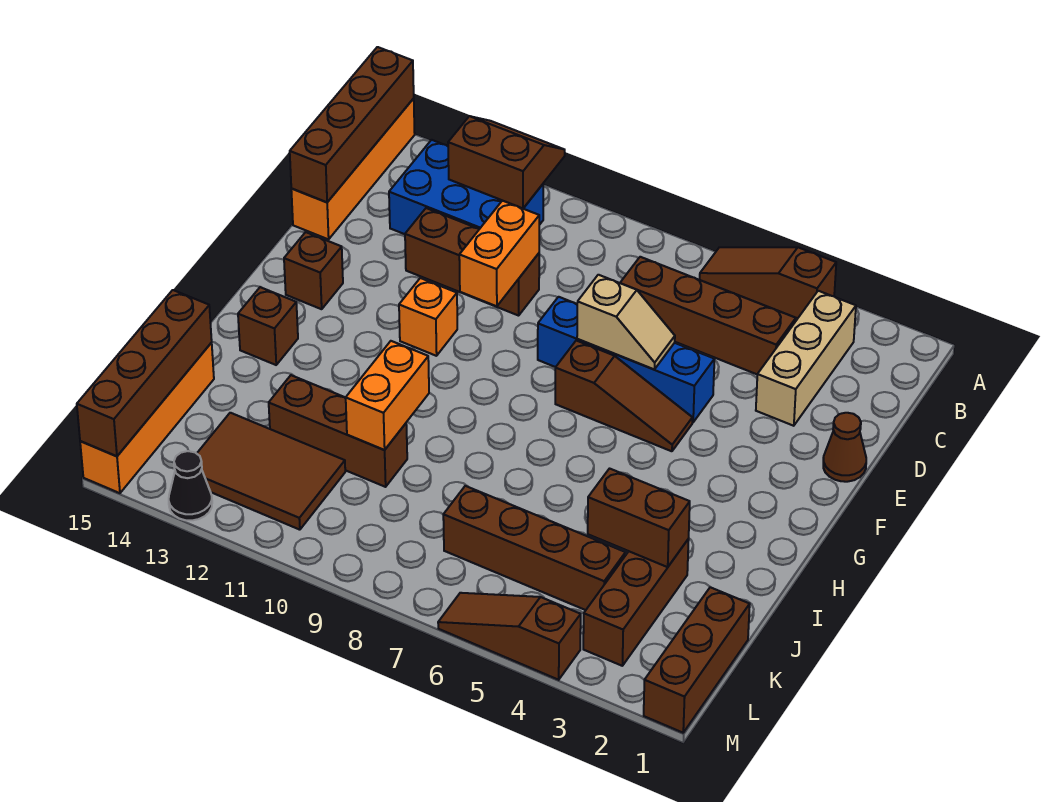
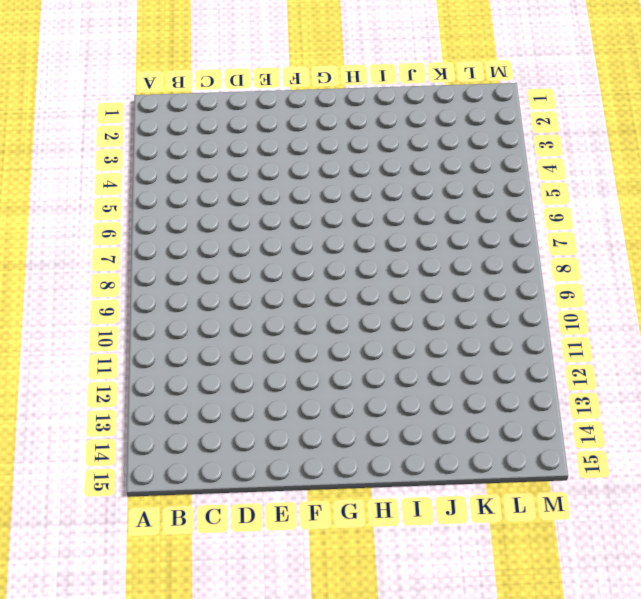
none -> brown slope A4:A6 level 1 top 4
none -> orange brick A15:D15 level 1
none -> tan brick B3:D3 level 1

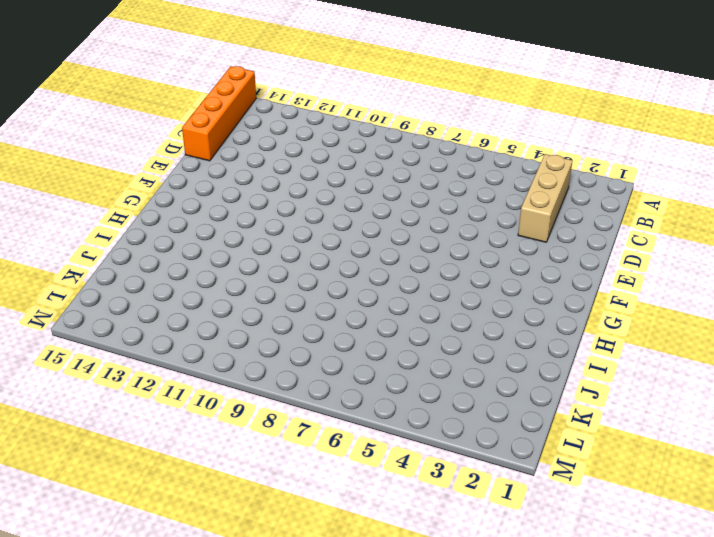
none -> brown slope A4:A6 level 1 top 4
none -> blue brick B11:C13 level 1
none -> brown brick C4:C7 level 1

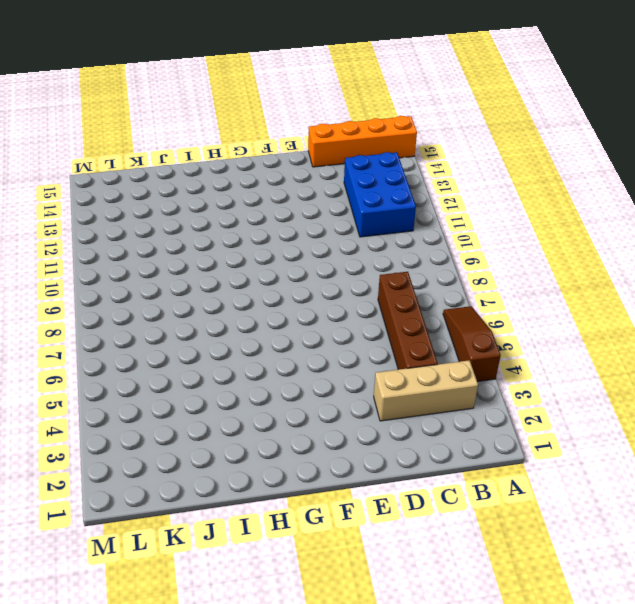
none -> brown brick D10:D12 level 1
none -> brown cone E1 level 1
none -> blue brick E5:E8 level 1

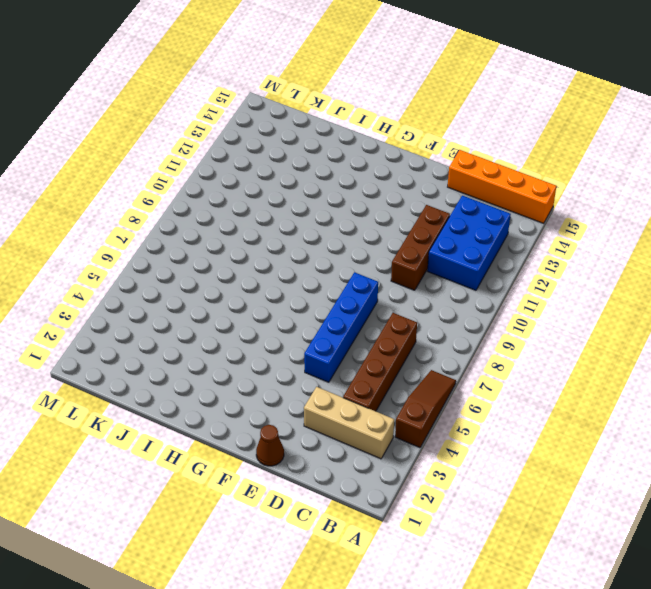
none -> brown slope F5:F7 level 1 top 7
none -> orange brick F11 level 1
none -> brown brick F14 level 1

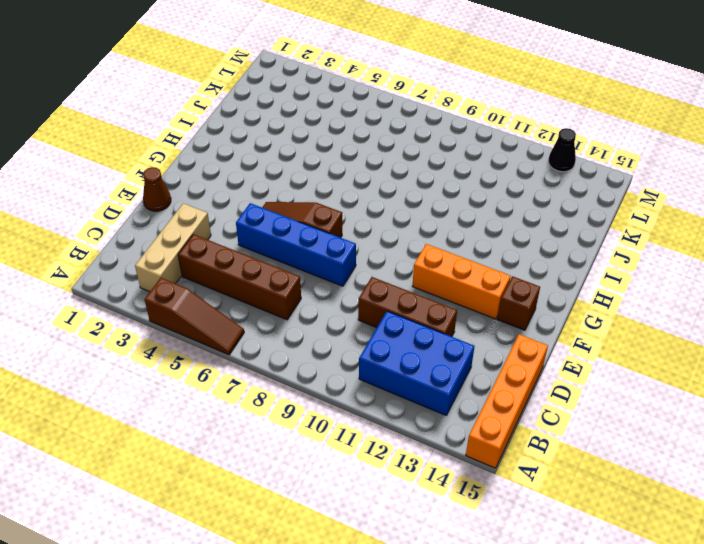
orange brick F11:F13 level 1 -> orange brick F11 level 1
none -> brown brick H14 level 1
none -> brown brick J3:L3 level 1
none -> brown brick J10:J12 level 1

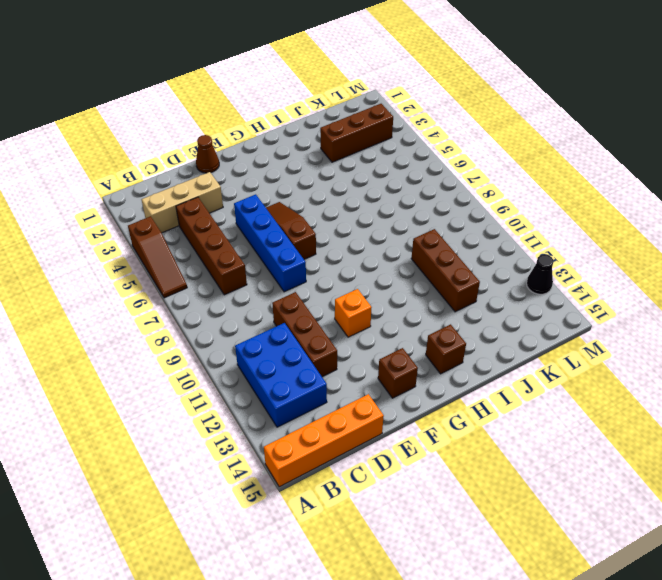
none -> orange brick J15:M15 level 1
none -> brown brick K1:M1 level 1
none -> brown brick K4:K7 level 1

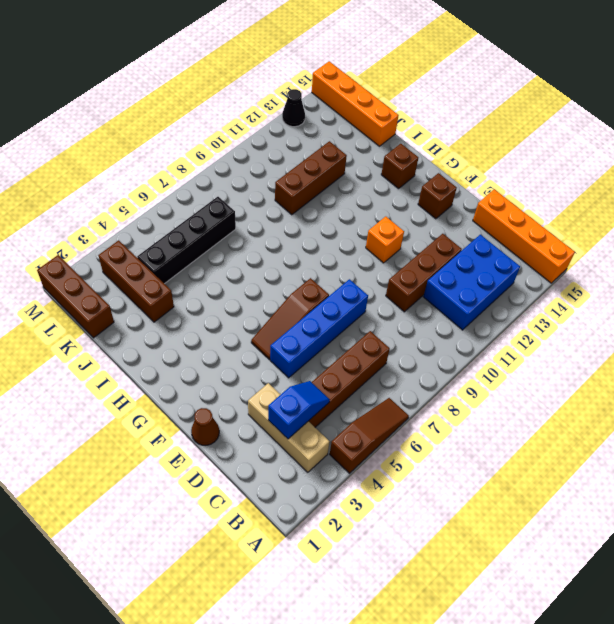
blue slope C3:C4 level 2 top 3 -> none
black brick K4:K7 level 1 -> brown brick K4:K7 level 1
none -> brown tile K11:L13 level 1
none -> brown slope M4:M6 level 1 top 4
none -> brown slope A11:B12 level 2 top B

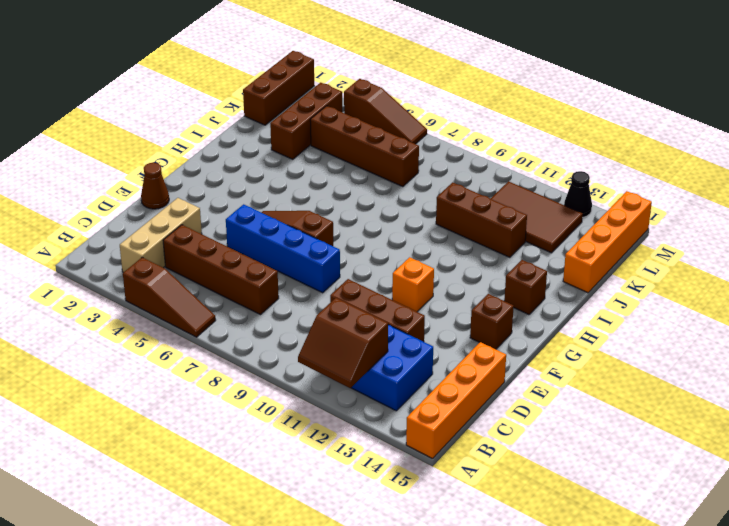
none -> brown brick A15:D15 level 2
none -> orange brick D10:E10 level 2
none -> tan slope E6:E7 level 2 top 7

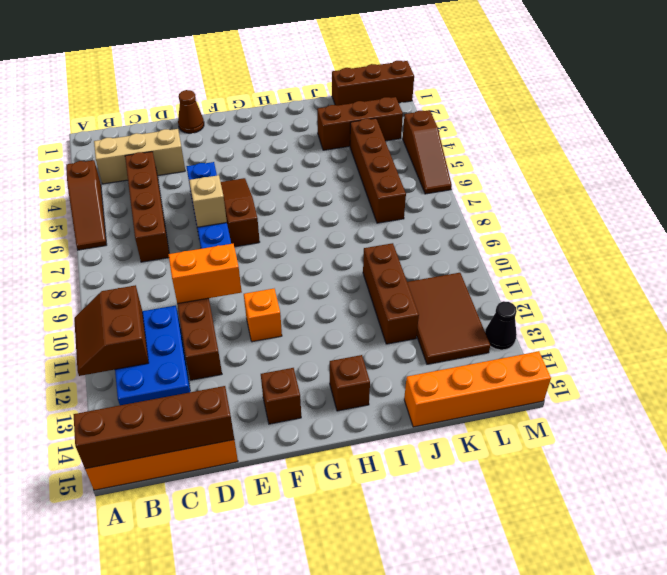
none -> orange brick I10:J10 level 2
none -> brown brick J3:J4 level 2
none -> brown brick J15:M15 level 2

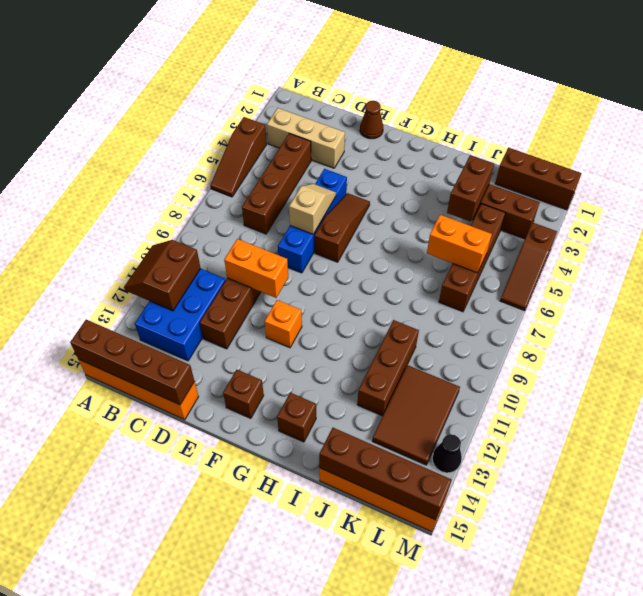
orange brick J6:K6 level 2 -> orange brick I10:J10 level 2

